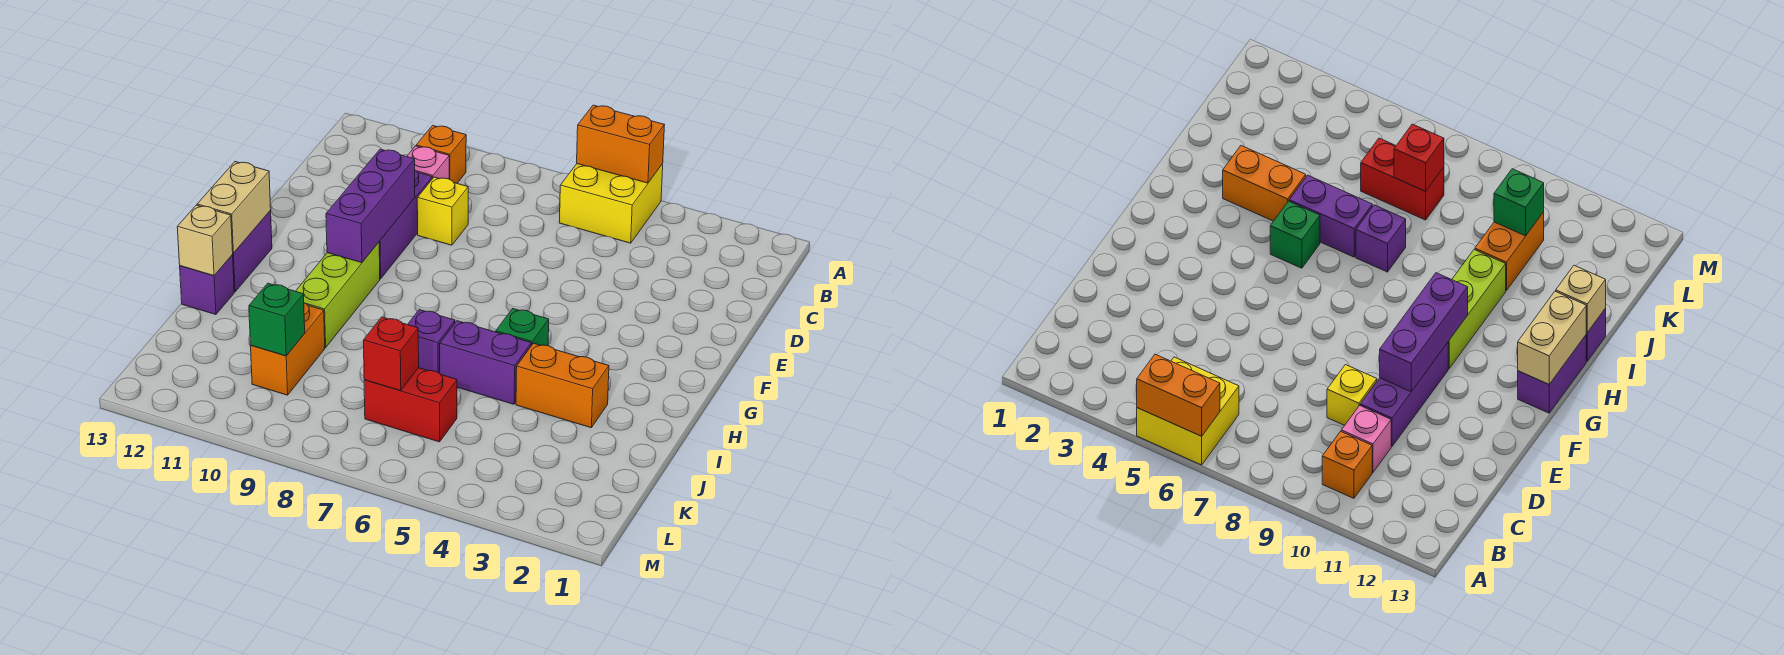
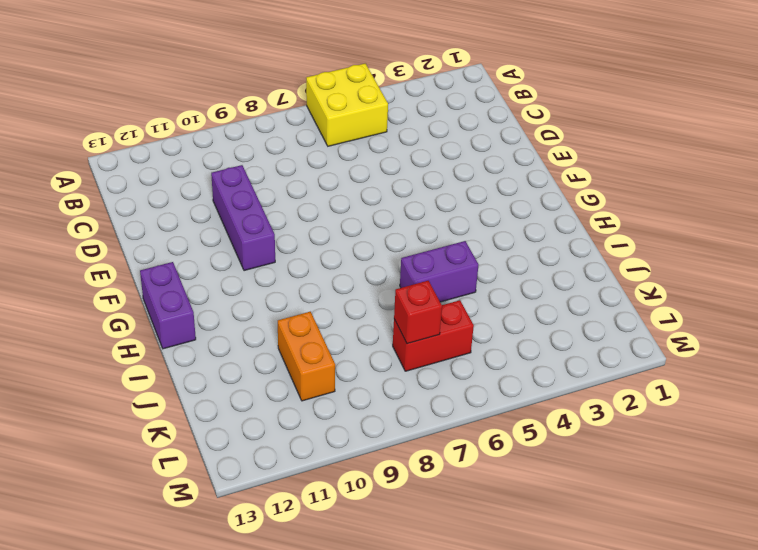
none -> orange brick B10 level 1
none -> pink brick C10 level 1
none -> yellow brick D9 level 1

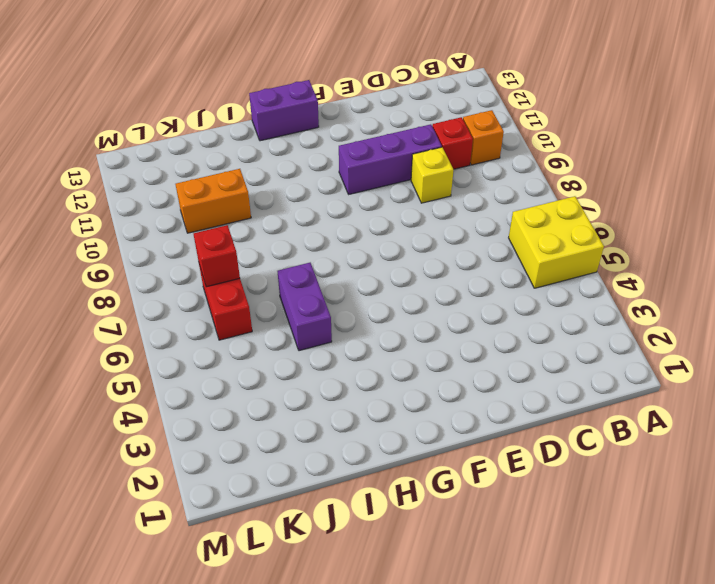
red brick C10 level 1 -> pink brick C10 level 1
none -> lime brick G10:I10 level 1
none -> green brick H5 level 1
none -> orange brick I3:I4 level 1

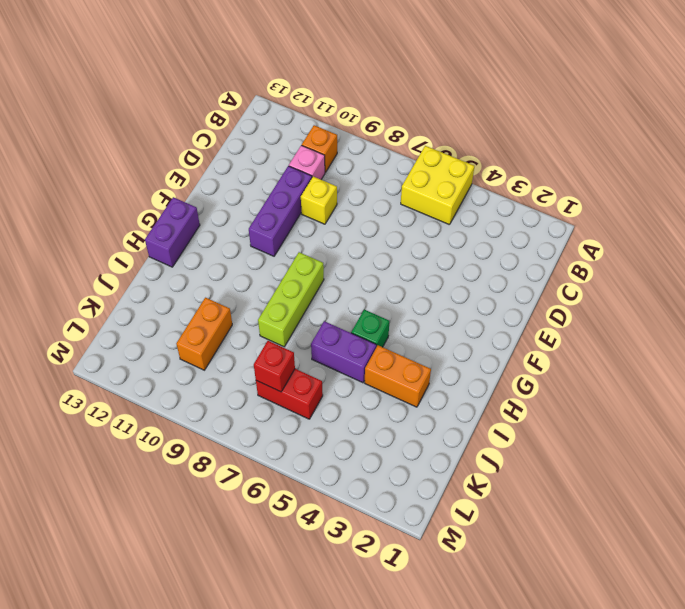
lime brick G8:I8 level 1 -> lime brick G10:I10 level 1
none -> purple brick I7 level 1
none -> purple brick I13 level 1
none -> orange brick A5:A6 level 2

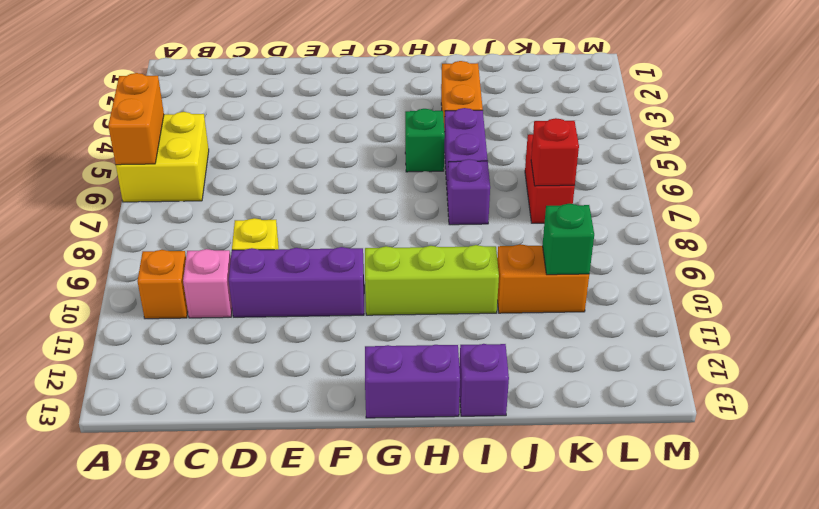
none -> purple brick E10:G10 level 2
none -> tan brick G13:H13 level 2
none -> tan brick I13 level 2

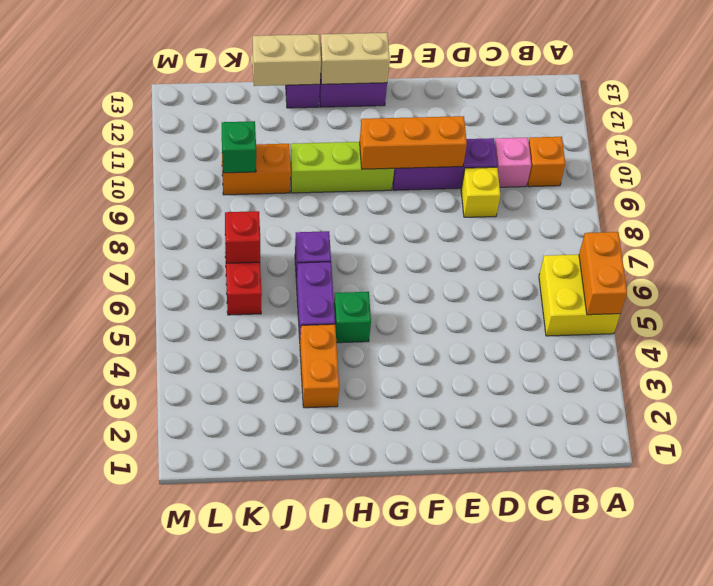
orange brick E10:G10 level 2 -> purple brick E10:G10 level 2
tan brick I13:J13 level 2 -> tan brick I13 level 2

